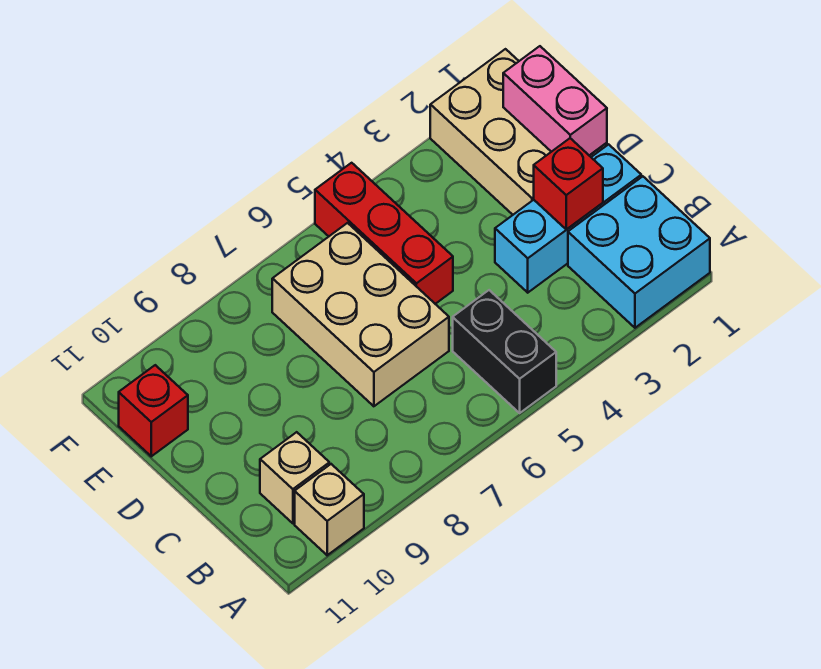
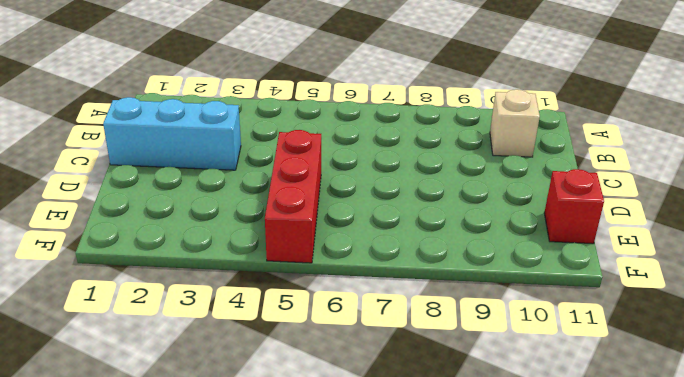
none -> cyan brick A1:B2 level 1
none -> black brick A5:B5 level 1

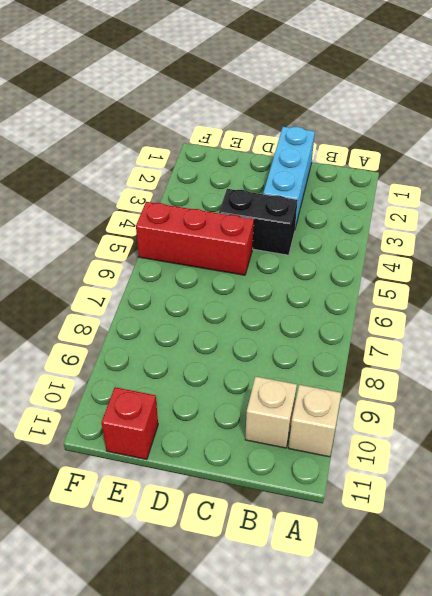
black brick C4:D4 level 1 -> black brick A5:B5 level 1
none -> cyan brick A1:B2 level 1
none -> tan brick C6:E7 level 1

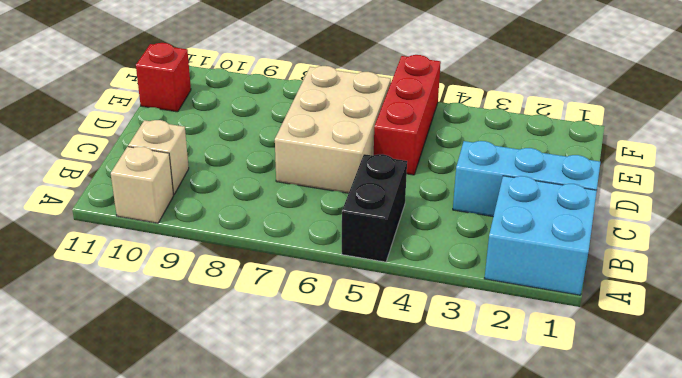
none -> tan brick D1:F2 level 1
none -> red brick C2 level 2

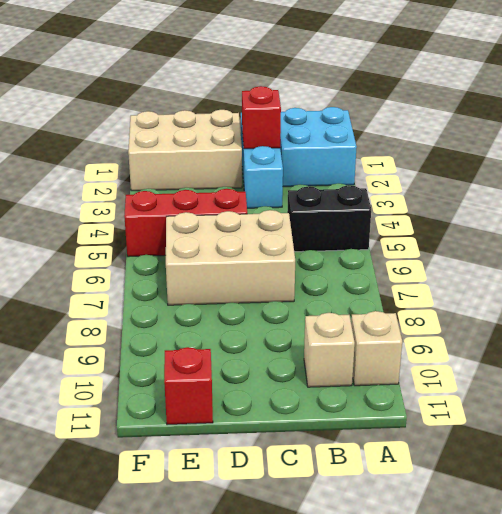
none -> pink brick D1:E1 level 2

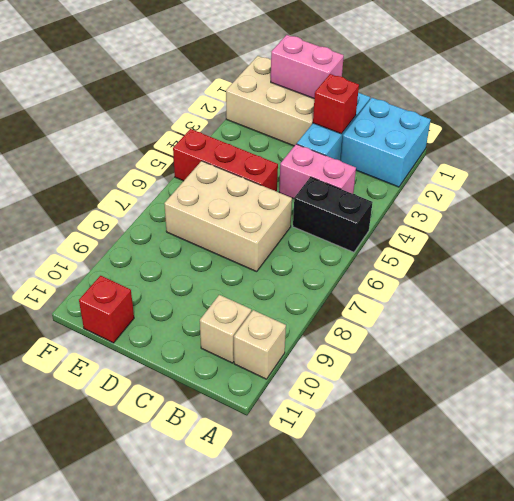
pink brick B4:C4 level 1 -> none

